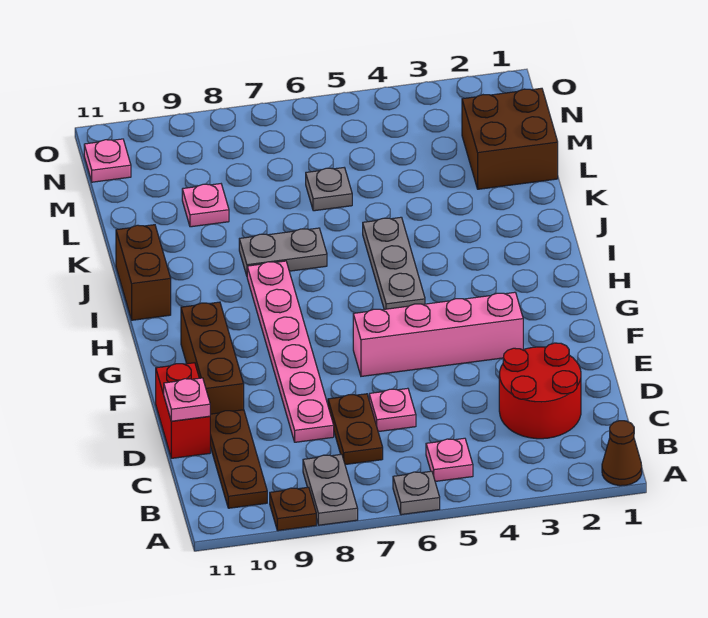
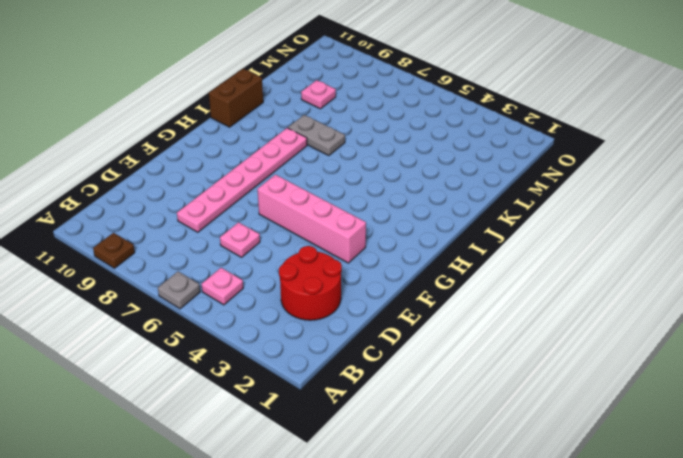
none -> brown cone A1 level 1
none -> grey plate A8:B8 level 1
none -> brown plate B10:D10 level 1

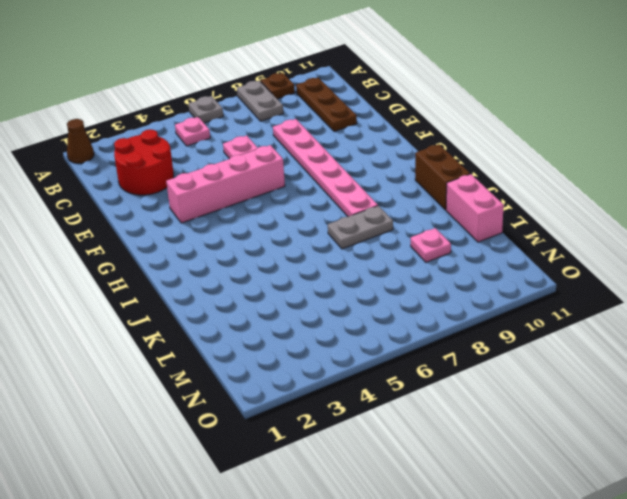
pink brick K11:L11 level 1 -> none
none -> brown plate C7:D7 level 1
none -> red brick D11:E11 level 1
none -> brown brick E10:G10 level 1

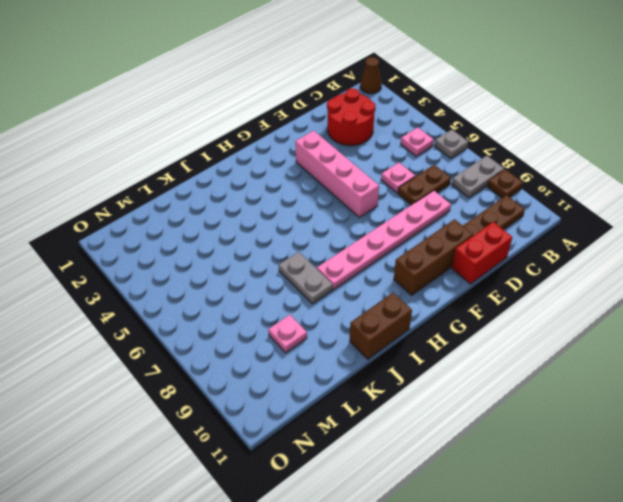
none -> grey plate H5:J5 level 1
none -> brown brick L1:M2 level 1
none -> grey plate L6 level 1

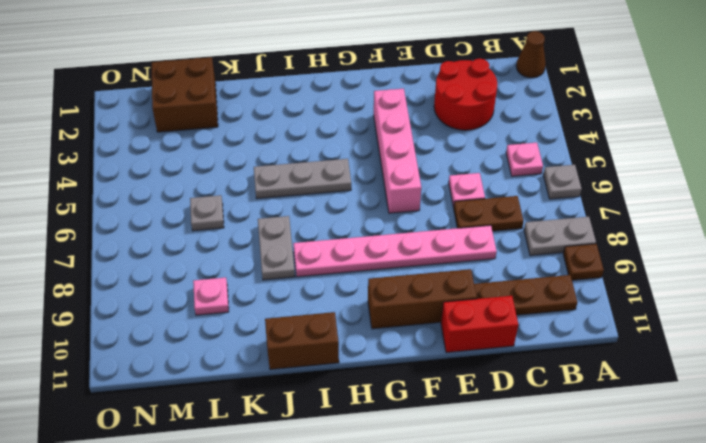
none -> pink plate N11 level 1
none -> pink plate D11 level 2

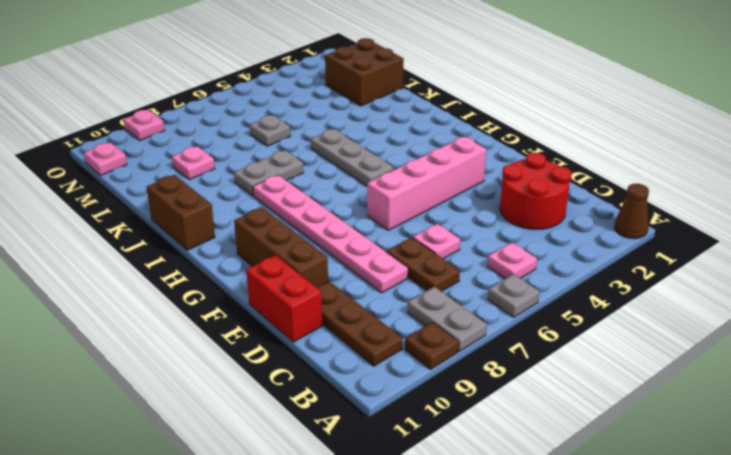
pink plate O9 level 1 -> pink plate D11 level 2

